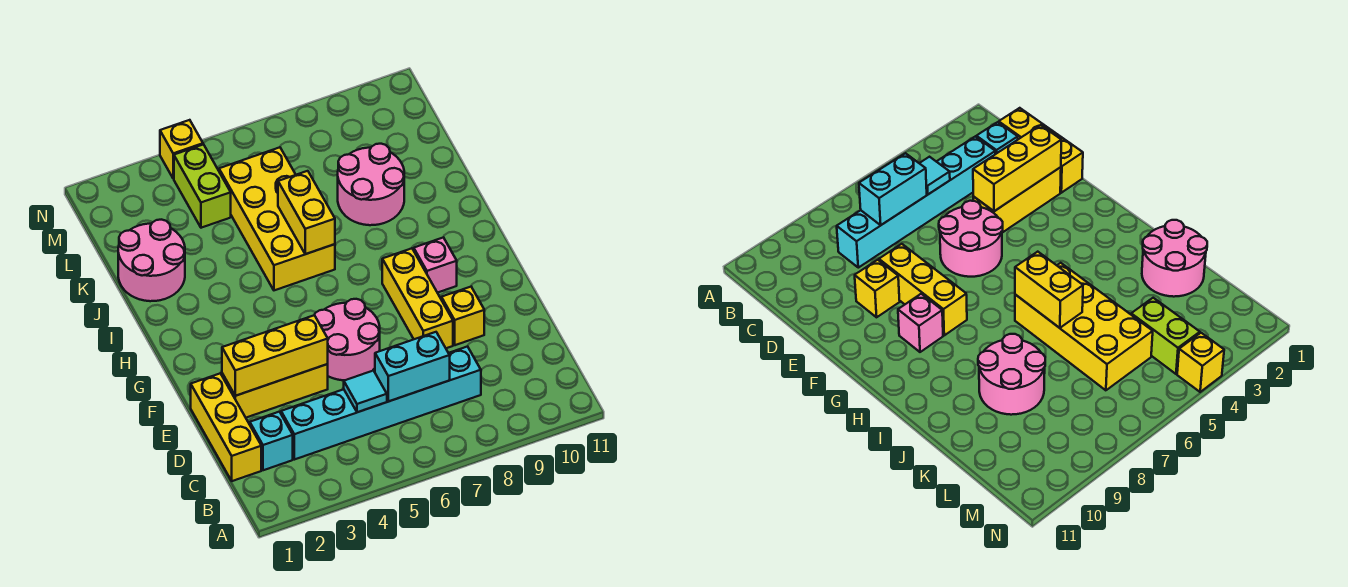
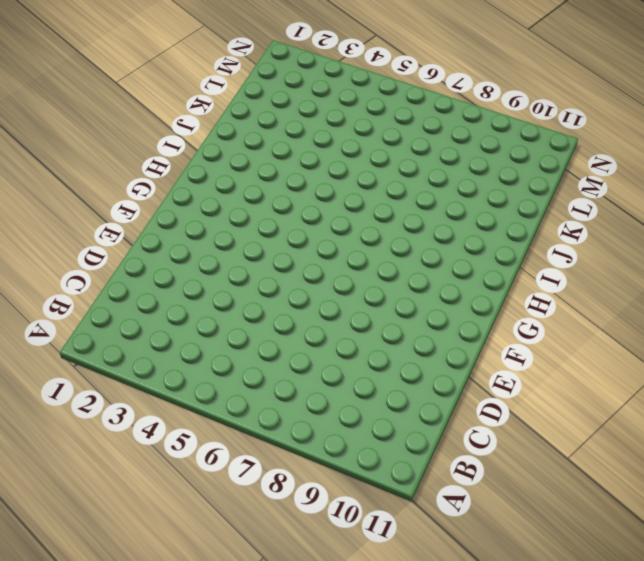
none -> yellow brick C1:E1 level 1
none -> cyan brick C2 level 1
none -> cyan brick C3:C8 level 1

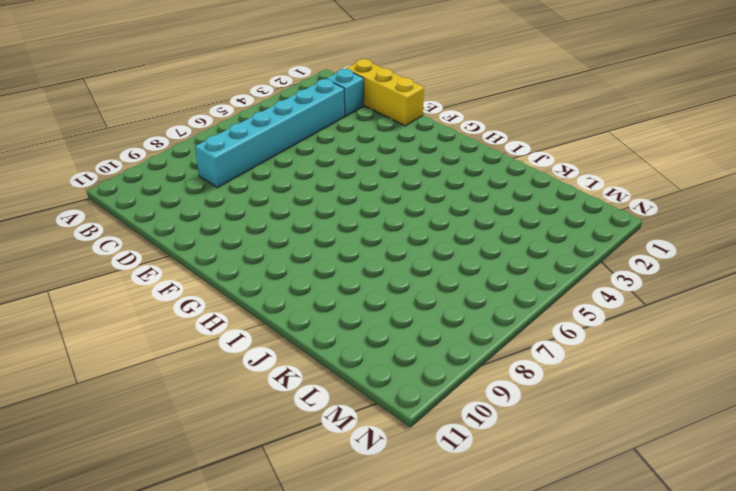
none -> yellow brick E2:E4 level 1
none -> pink round brick E5:F6 level 1
none -> yellow brick E8:G8 level 1

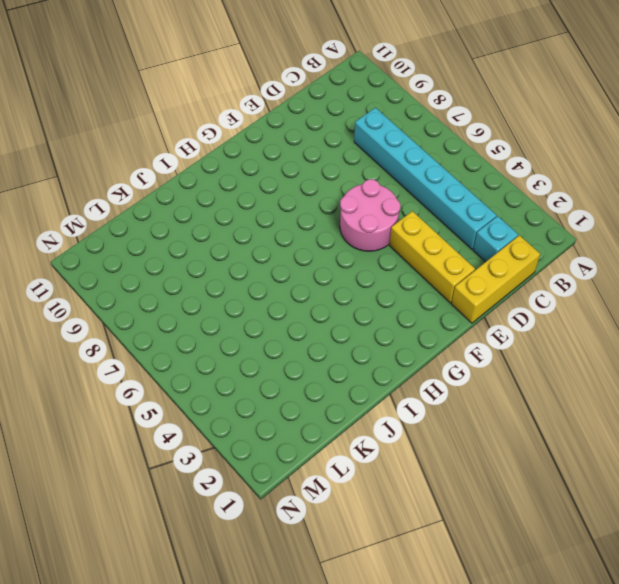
none -> yellow brick E8:G8 level 1
none -> yellow brick E9 level 1
none -> pink brick G9 level 1

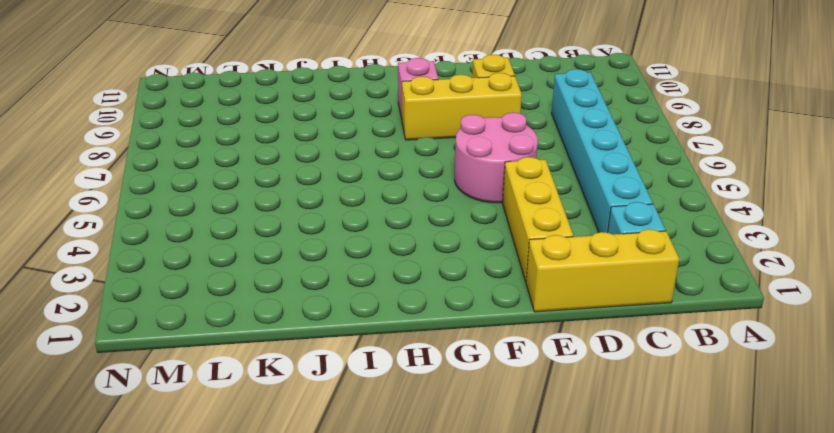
none -> yellow brick I5:L6 level 1
none -> pink round brick J1:K2 level 1
none -> pink round brick J8:K9 level 1

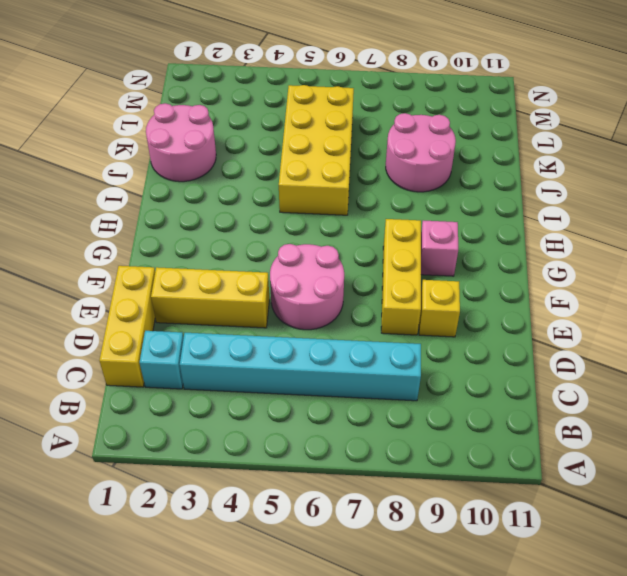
none -> lime brick L4:M4 level 1
none -> yellow brick N4 level 1
none -> cyan tile C5 level 2

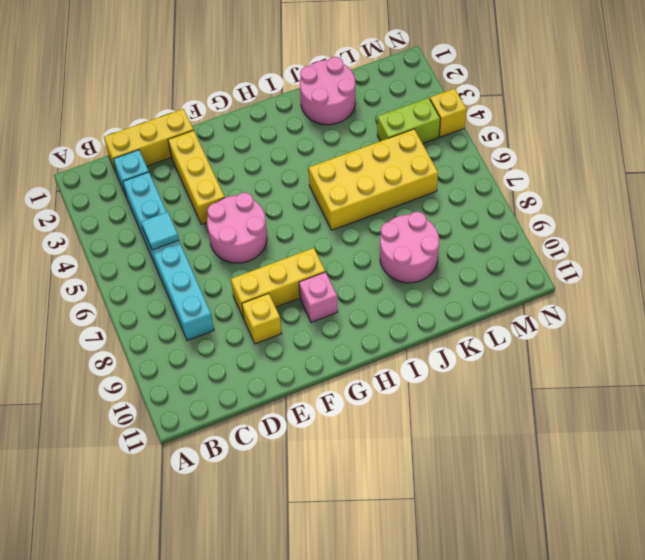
none -> cyan brick C6:C7 level 2
none -> yellow brick E2:E4 level 2
none -> yellow brick I6:J6 level 2

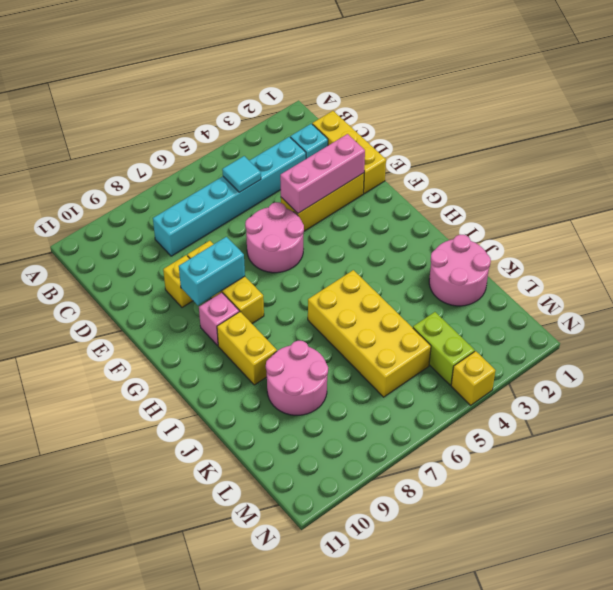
pink brick E2:E4 level 2 -> yellow brick E2:E4 level 2
cyan brick F8:F9 level 2 -> cyan brick C6:C7 level 2
yellow brick H9:I9 level 1 -> yellow brick I6:J6 level 2

